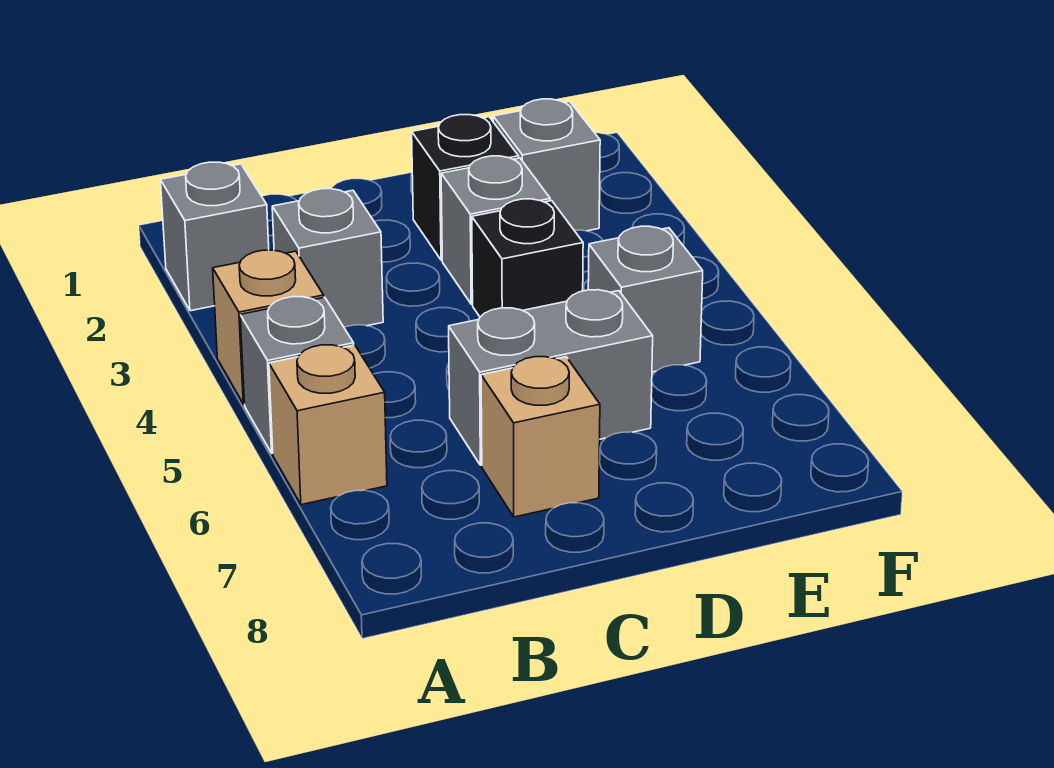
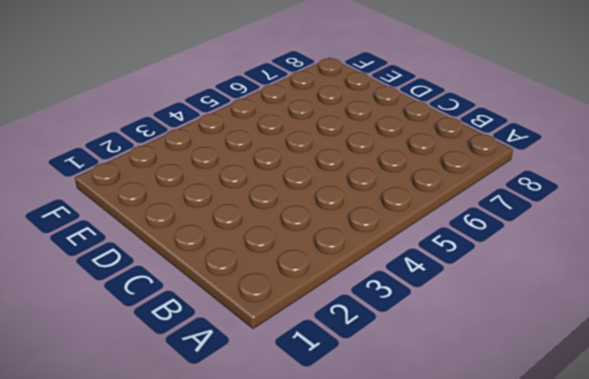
none -> grey brick A2 level 1
none -> tan brick A4 level 1
none -> grey brick A5 level 1

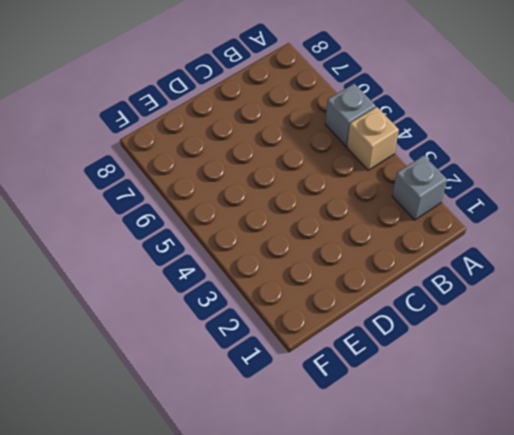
none -> tan brick A6 level 1
none -> grey brick B3 level 1
none -> grey brick C6:D6 level 1

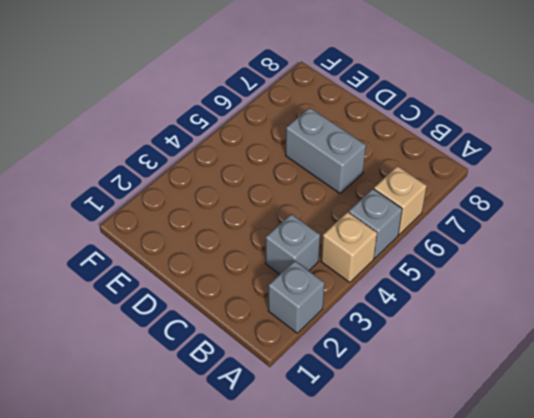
none -> tan brick C7 level 1
none -> black brick D2 level 1
none -> grey brick D3 level 1

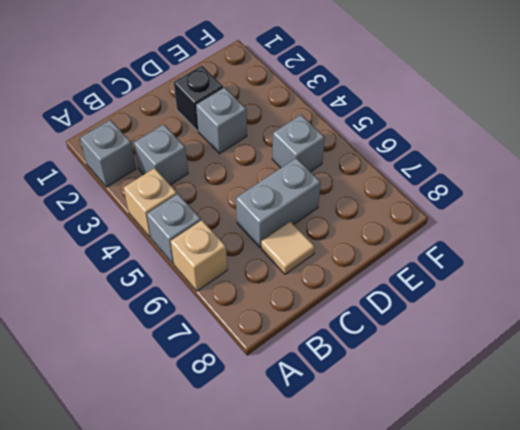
tan tile C7 level 1 -> tan brick C7 level 1
none -> black brick D4 level 1
none -> grey brick E2 level 1

